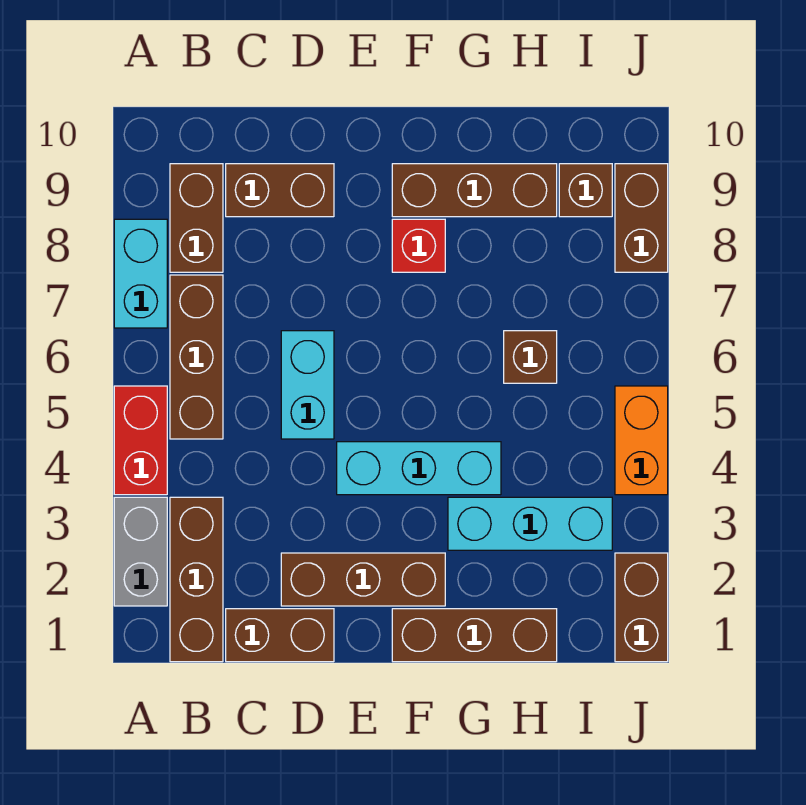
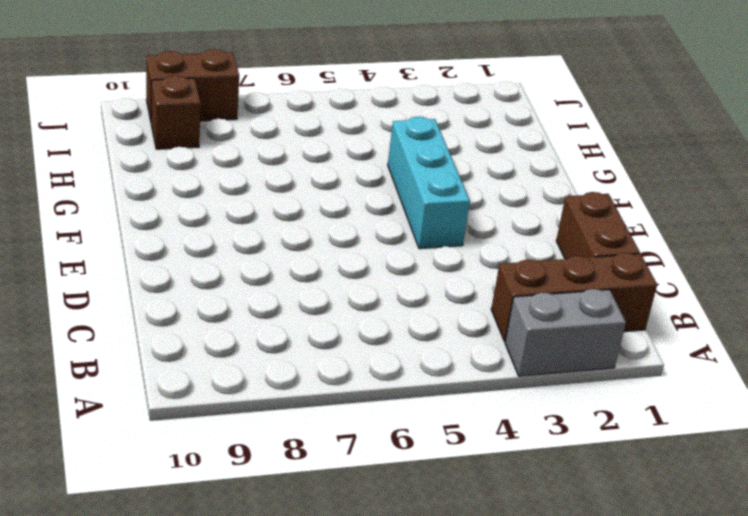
none -> red brick A4:A5 level 1
none -> cyan brick A7:A8 level 1
none -> brown brick B5:B7 level 1

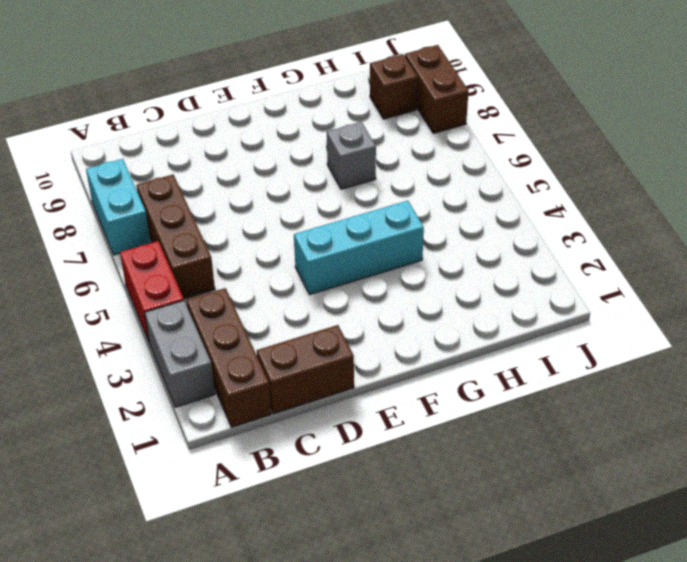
grey brick G7 level 1 -> none
none -> brown brick B8:B9 level 1
none -> brown brick C9:D9 level 1
none -> brown brick D2:F2 level 1

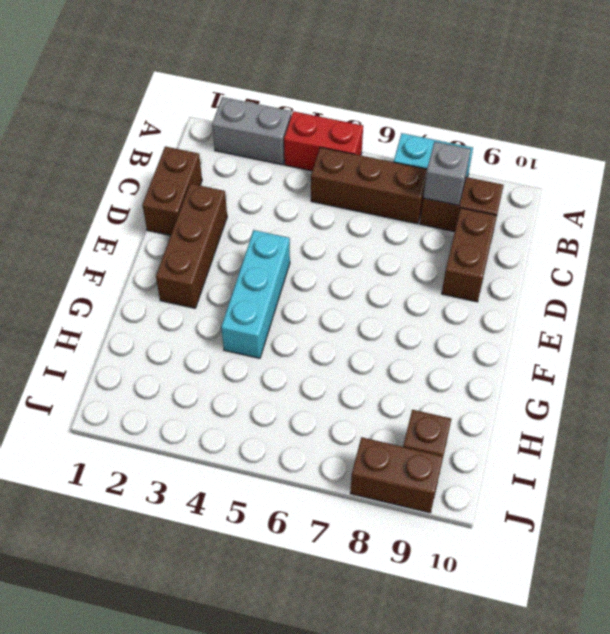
grey brick B8 level 2 -> none
none -> brown brick B1:B3 level 1
none -> cyan brick D5:D6 level 1
none -> brown brick F1:H1 level 1

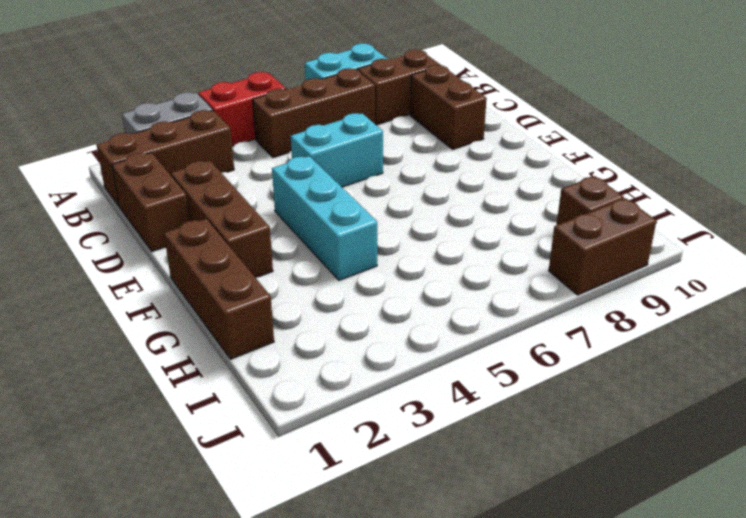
none -> red brick F8 level 1
none -> brown brick F9:H9 level 1
none -> cyan brick G3:I3 level 1

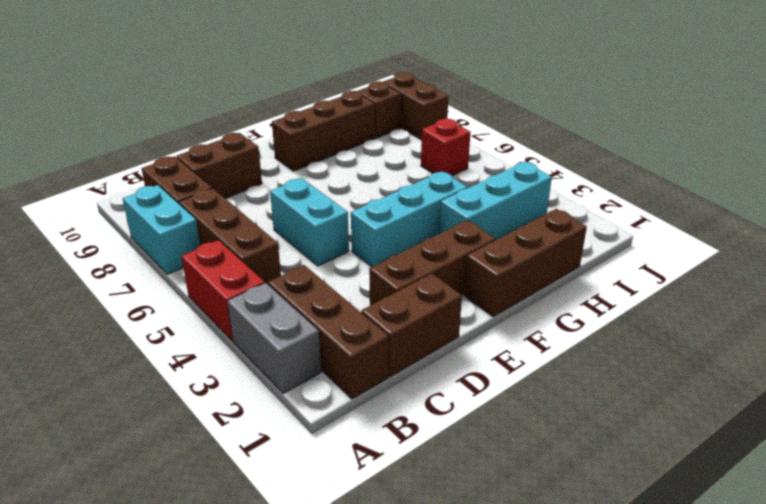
red brick I6 level 1 -> red brick F8 level 1
none -> brown brick H6 level 1
none -> brown brick J1:J2 level 1
none -> orange brick J4:J5 level 1

